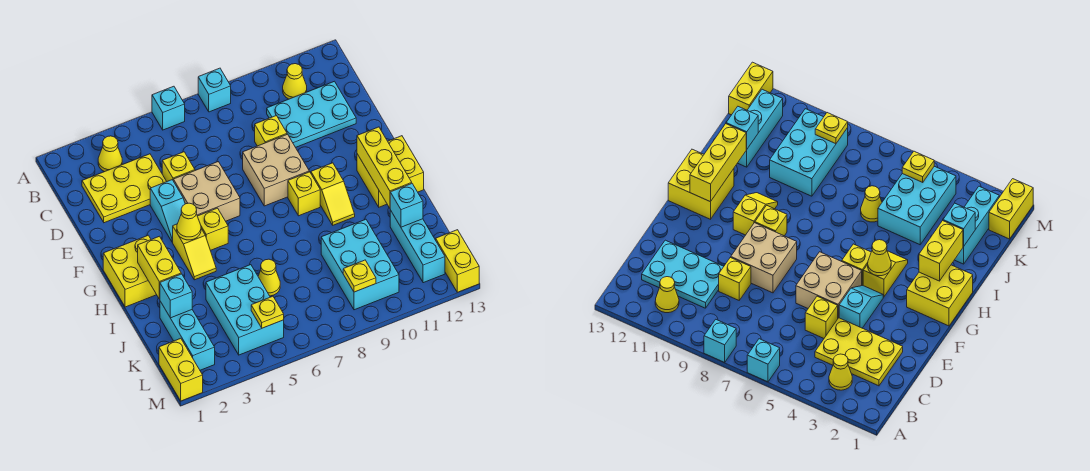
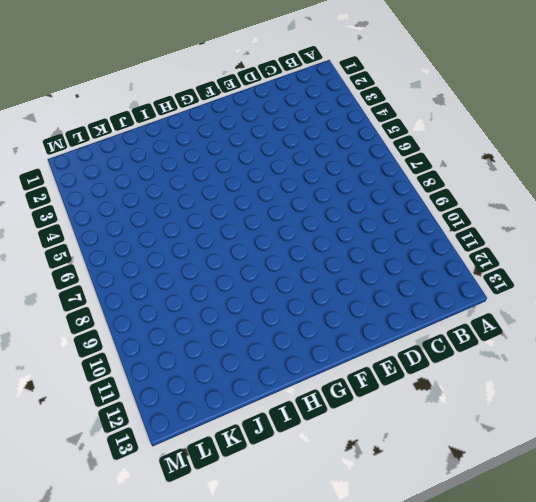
none -> cyan brick A6 level 1
none -> cyan brick A8 level 1
none -> yellow cone B3 level 1
none -> yellow cone B11 level 1

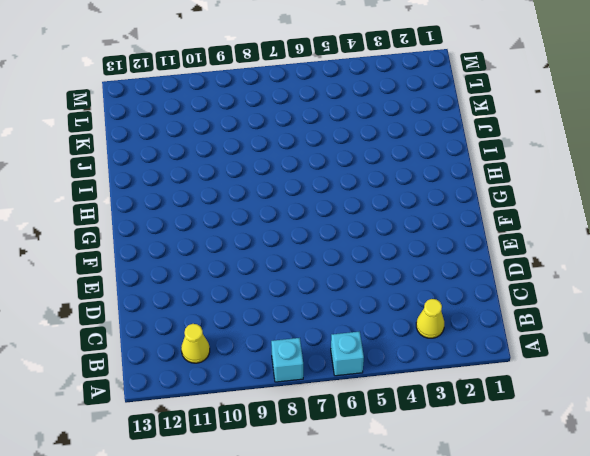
none -> yellow plate C2:D4 level 1
none -> cyan plate C10:D12 level 1
none -> yellow brick D5 level 1
none -> yellow brick D9 level 1

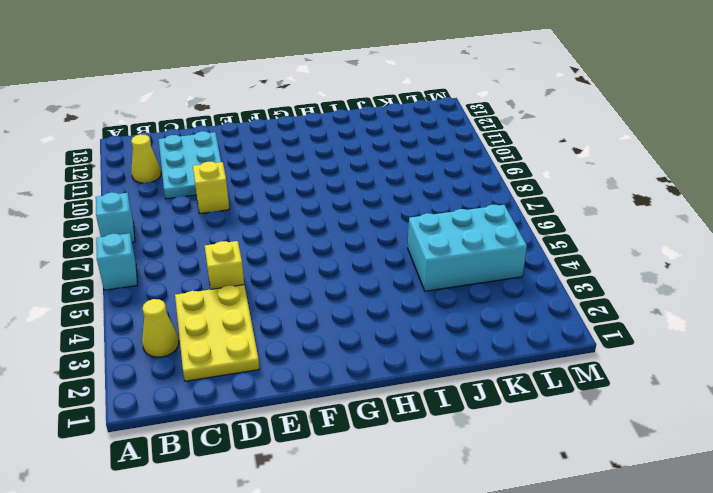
none -> cyan slope E4:F4 level 1 top E
none -> tan brick E5:F6 level 1
none -> tan brick E8:F9 level 1
none -> yellow brick G1:H2 level 1

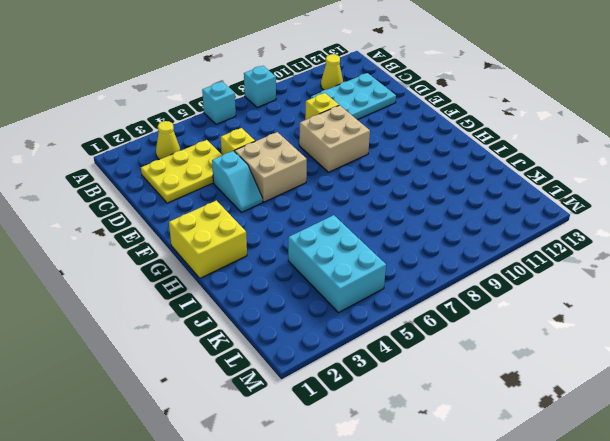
none -> yellow slope G4:H4 level 1 top G
none -> yellow brick G5 level 1
none -> yellow brick G9 level 1
none -> yellow slope G10:H10 level 1 top G

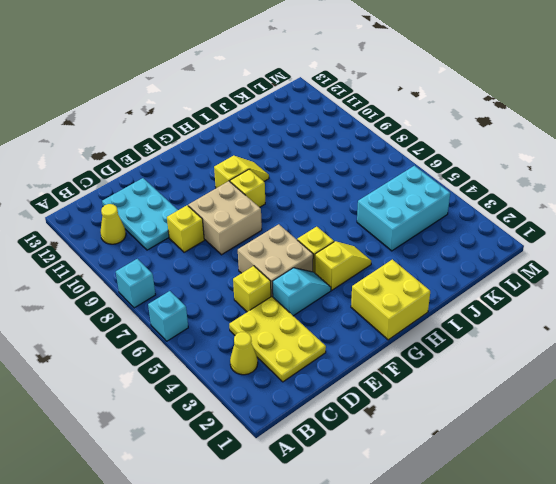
none -> yellow brick G12:H13 level 1
none -> cyan brick J2:L2 level 1
none -> yellow cone J6 level 1
none -> cyan brick J9:L10 level 1

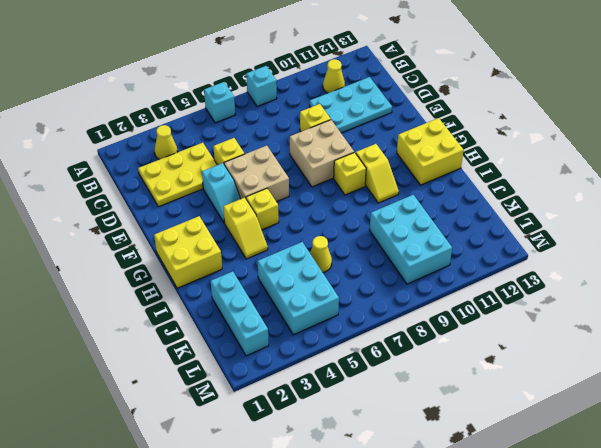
none -> cyan brick J12:L12 level 1
none -> yellow brick L1:M1 level 1
none -> yellow brick L13:M13 level 1
none -> yellow cone G4 level 2

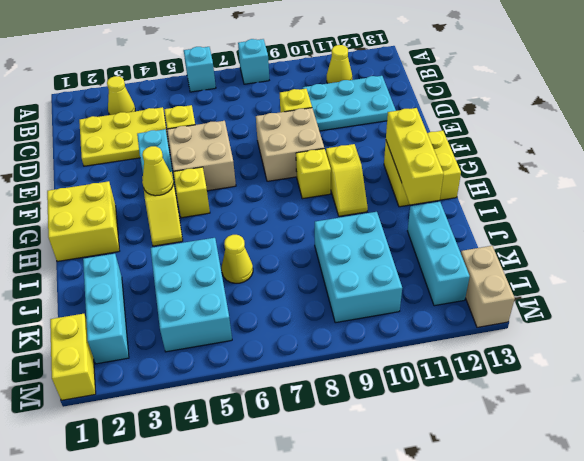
tan brick L13:M13 level 1 -> yellow brick L13:M13 level 1
none -> yellow brick H2:I2 level 2
none -> cyan brick J2 level 2
none -> cyan brick J12 level 2
none -> yellow plate L5 level 2

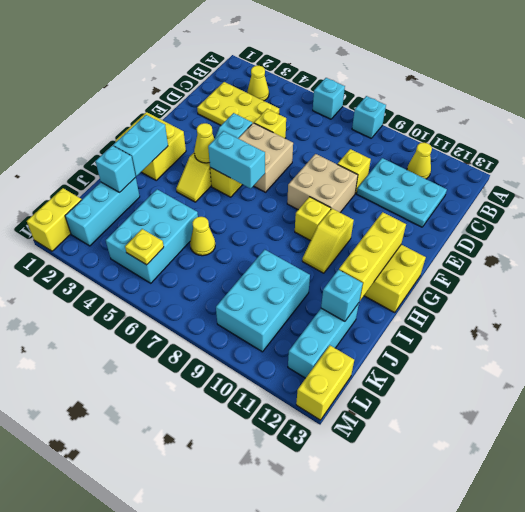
cyan brick G5:G6 level 2 -> none
cyan brick H2:I2 level 2 -> yellow brick H2:I2 level 2
none -> yellow plate L9 level 2

